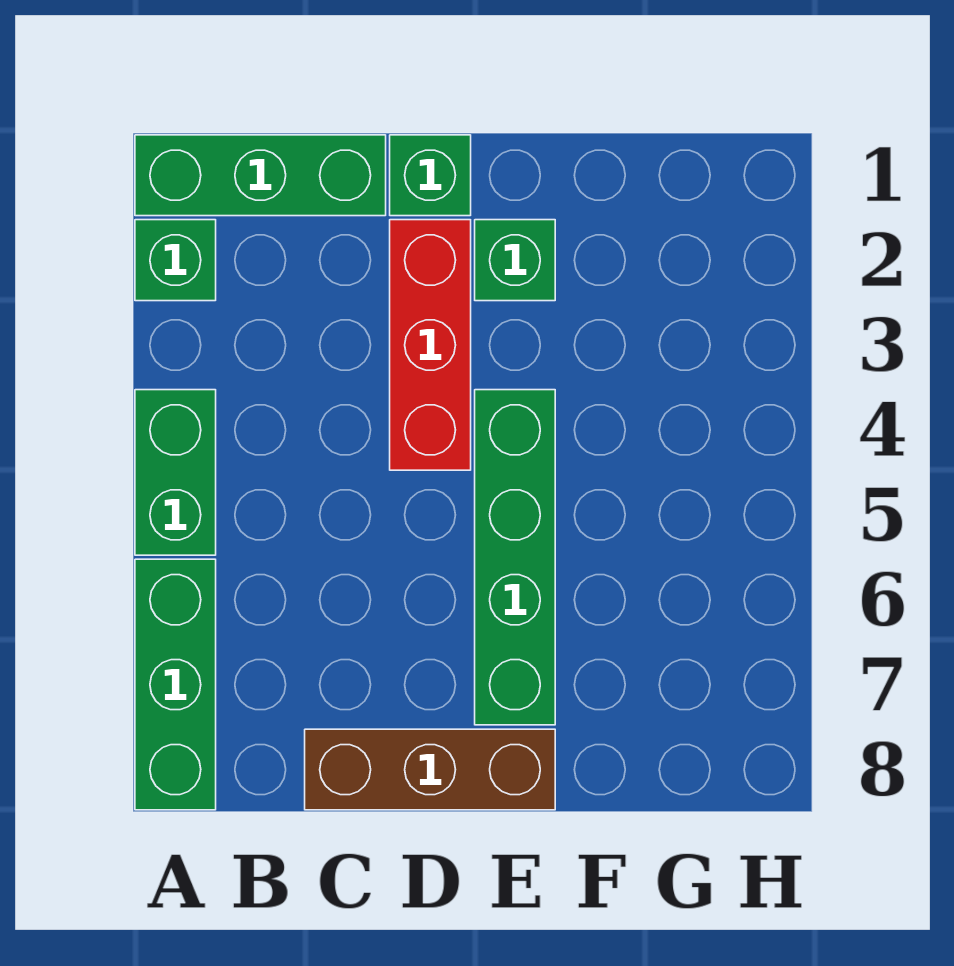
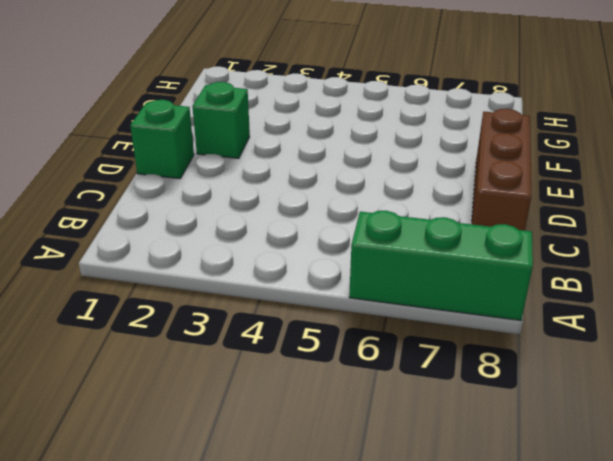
none -> green brick A1:C1 level 1
none -> green brick A2 level 1

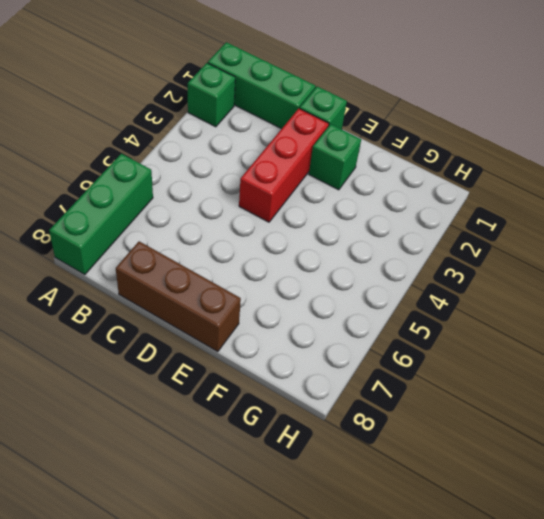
none -> green brick A4:A5 level 1
none -> green brick E4:E7 level 1

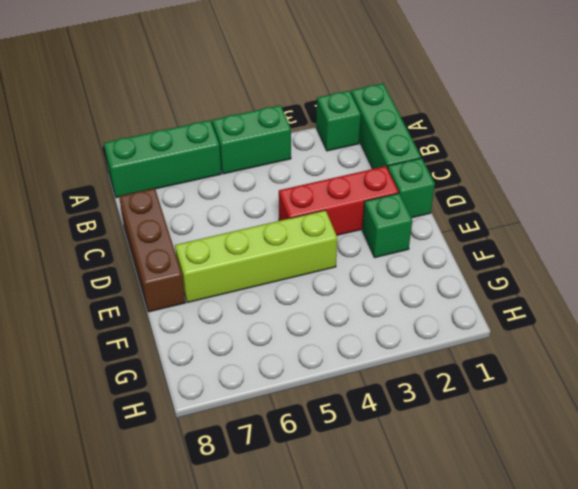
lime brick E4:E7 level 1 -> green brick E4:E7 level 1

